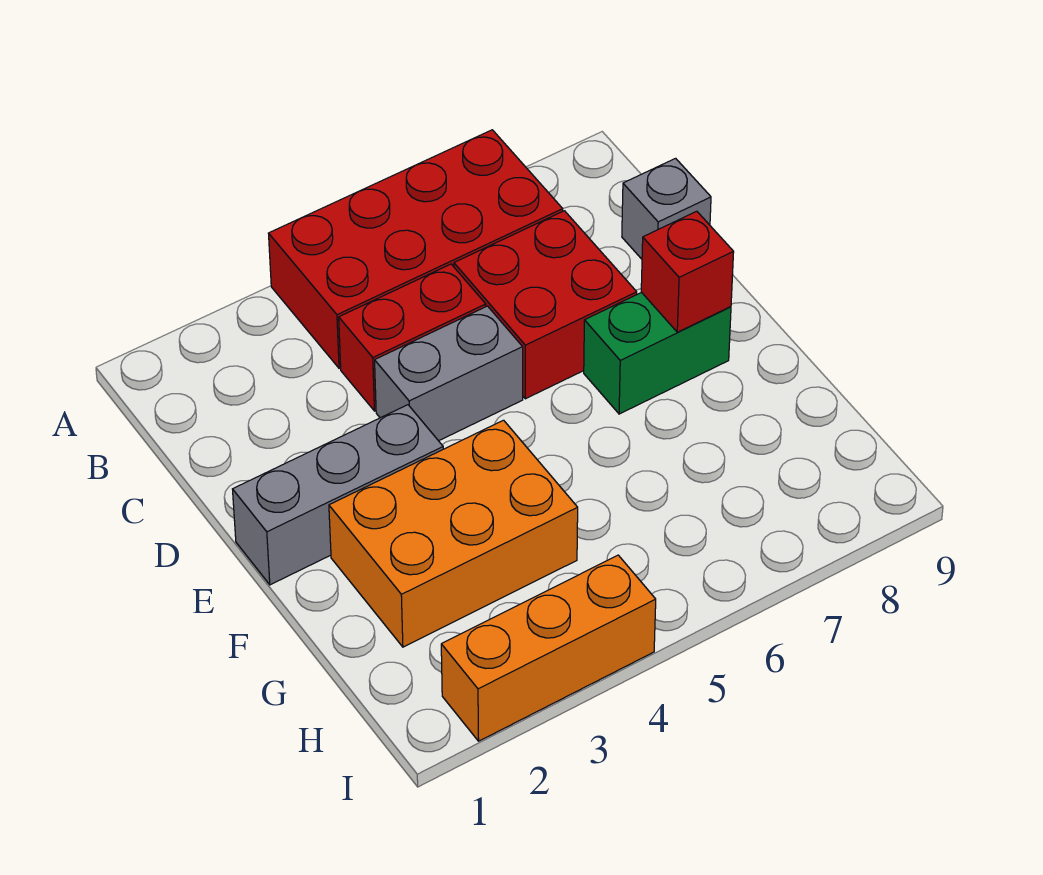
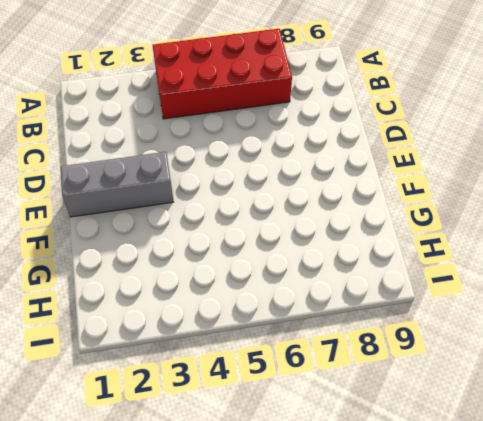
none -> red brick C4:C5 level 1
none -> red brick C6:D7 level 1

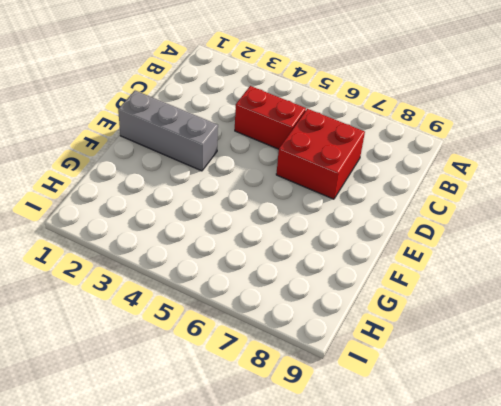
none -> red brick A4:B7 level 1
none -> grey brick C9 level 1

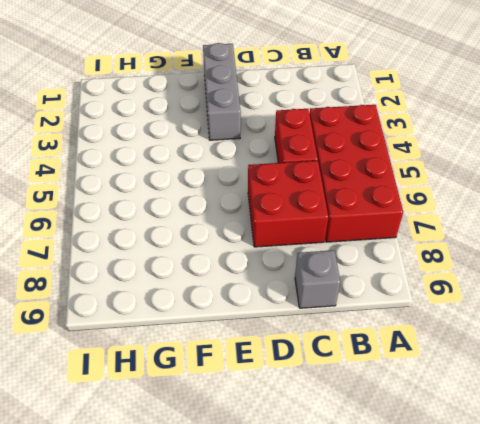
none -> grey brick D4:D5 level 1
none -> green brick E7:E8 level 1

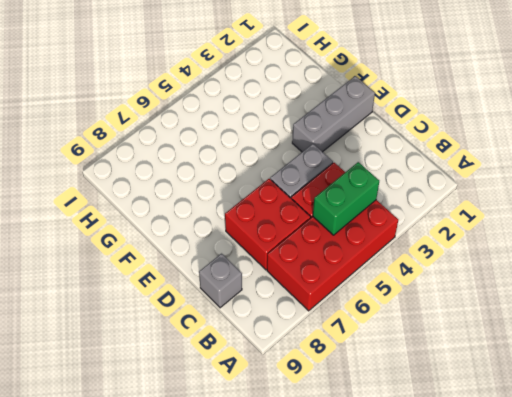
green brick B4:B5 level 2 -> green brick E7:E8 level 1
none -> orange brick F2:G4 level 1
none -> orange brick I2:I4 level 1

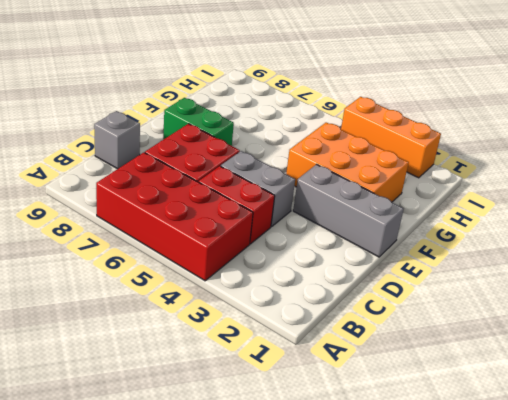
none -> red brick E8 level 2

